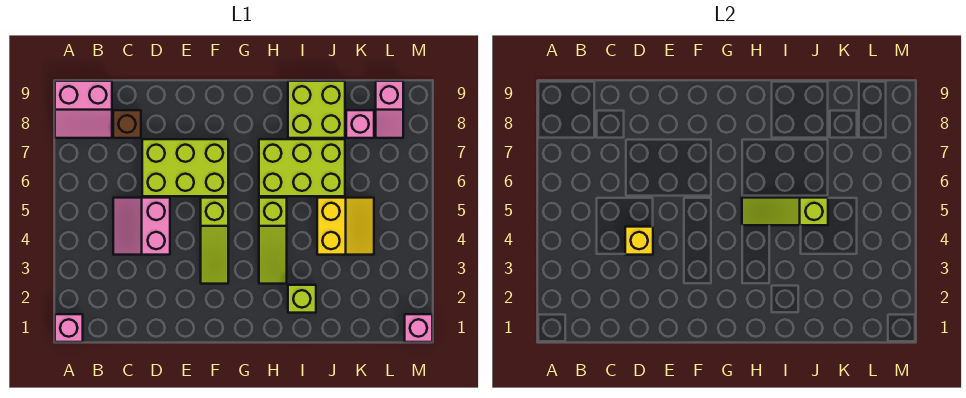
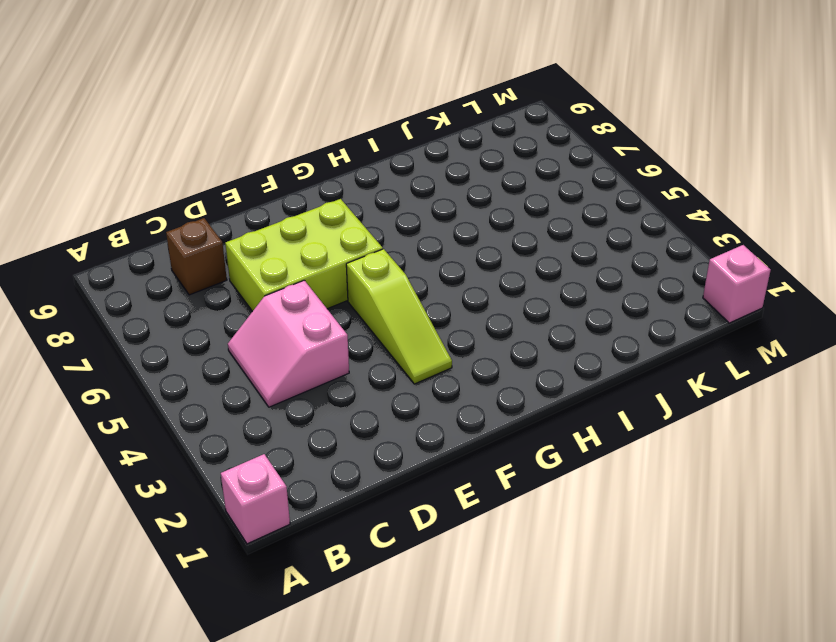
none -> pink slope A8:B9 level 1 top 9
none -> lime slope H3:H5 level 1 top 5
none -> lime brick H6:J7 level 1

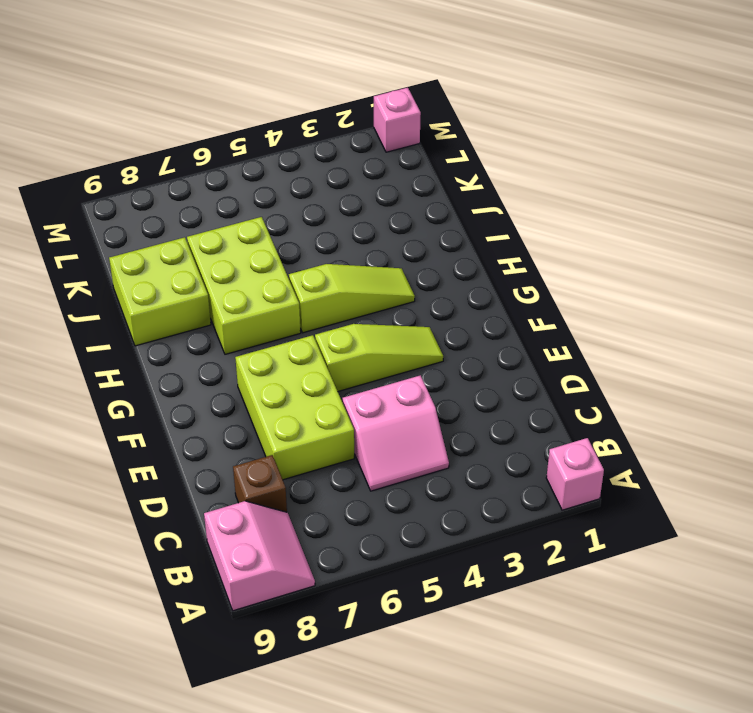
none -> lime brick I2 level 1
none -> yellow slope J4:K5 level 1 top J
none -> pink brick K8 level 1

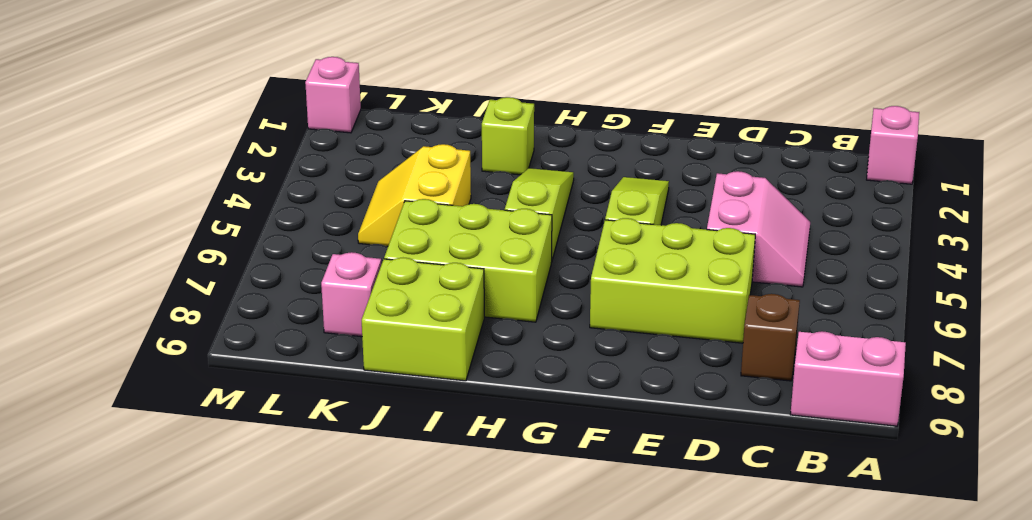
none -> pink slope L8:L9 level 1 top 9
none -> yellow brick D4 level 2
none -> lime slope H5:J5 level 2 top J

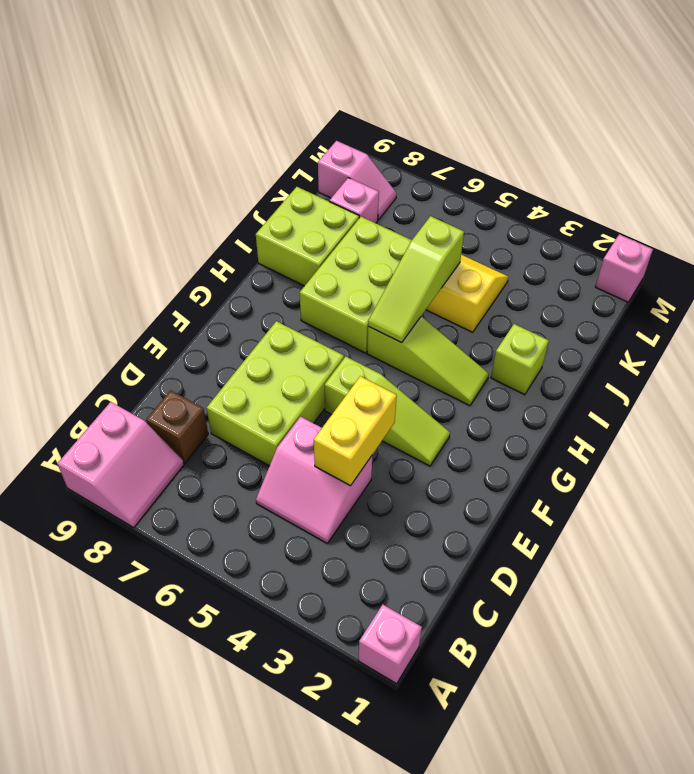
yellow brick D4:E4 level 2 -> yellow brick D4 level 2

